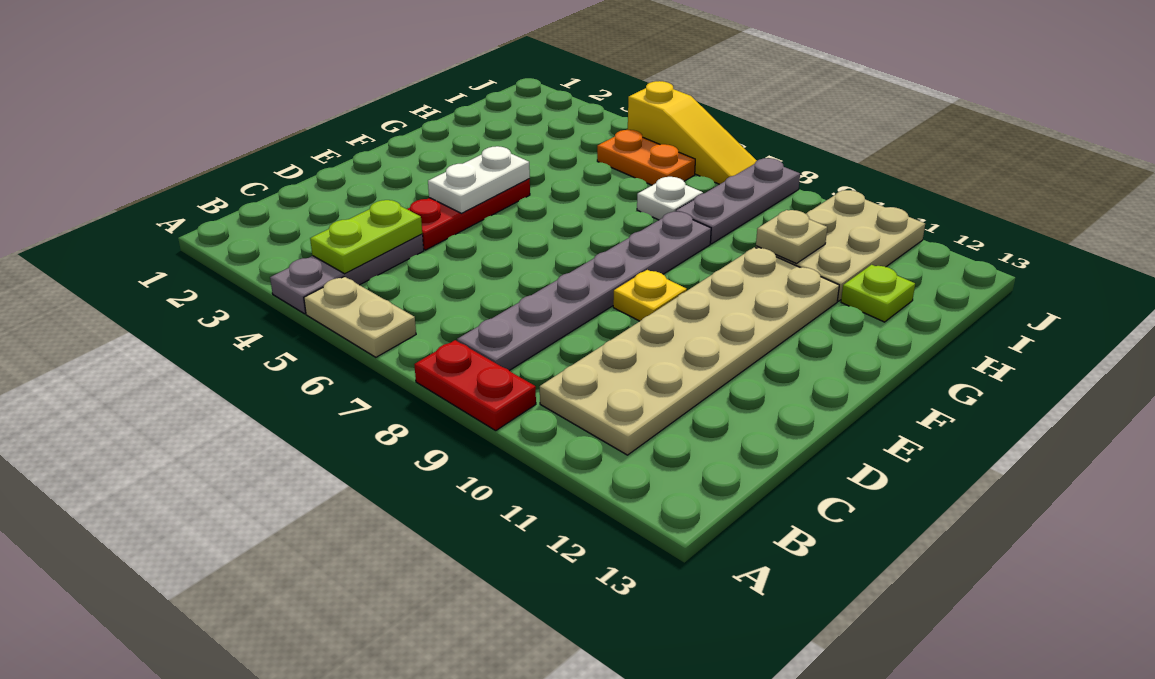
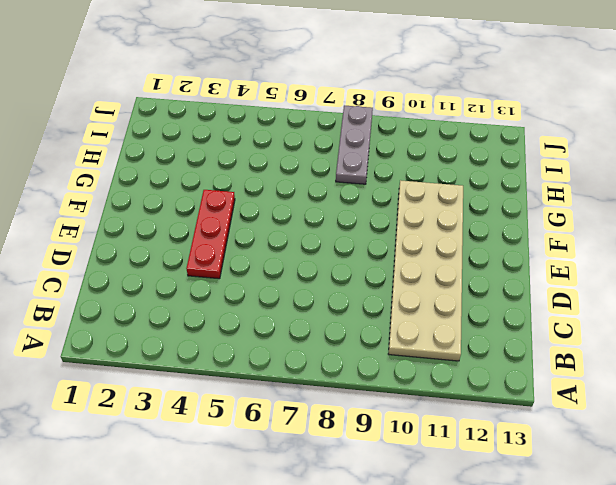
none -> grey plate A4:C4 level 1
none -> tan plate A5:A6 level 1
none -> red plate A8:A9 level 1

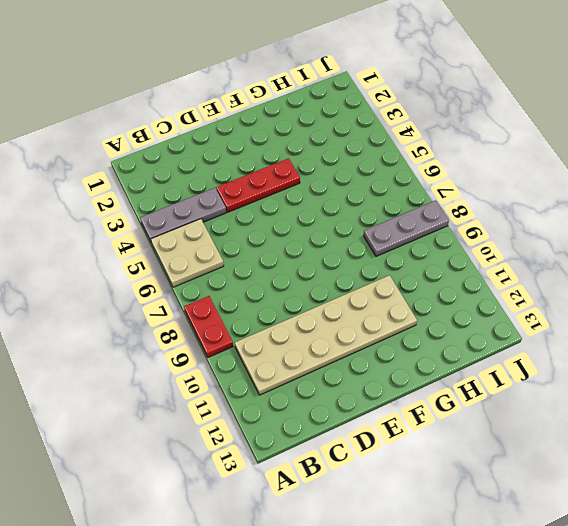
tan plate A5:B6 level 1 -> tan plate A5:A6 level 1
none -> grey plate B8:G8 level 1
none -> yellow plate E9 level 1
none -> white plate H7 level 1

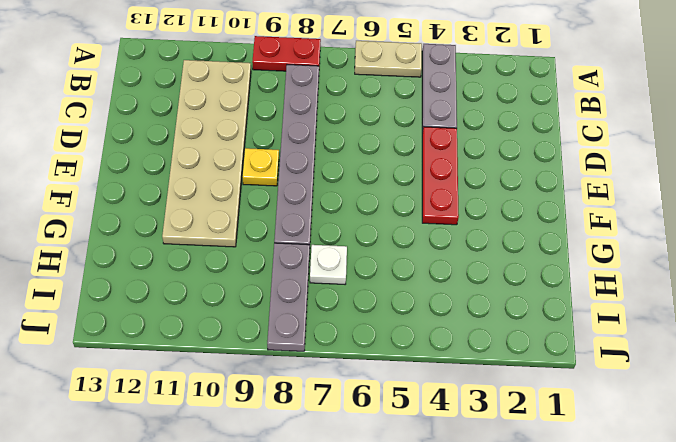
none -> tan plate H10:J11 level 1
none -> lime plate H12 level 1
none -> orange plate I5:I6 level 1

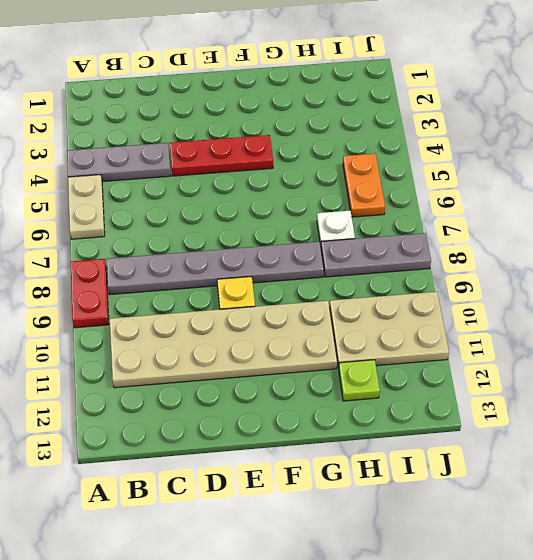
none -> yellow slope J5:J7 level 1 top 5
none -> lime plate B4:C4 level 2
none -> white plate E4:F4 level 2

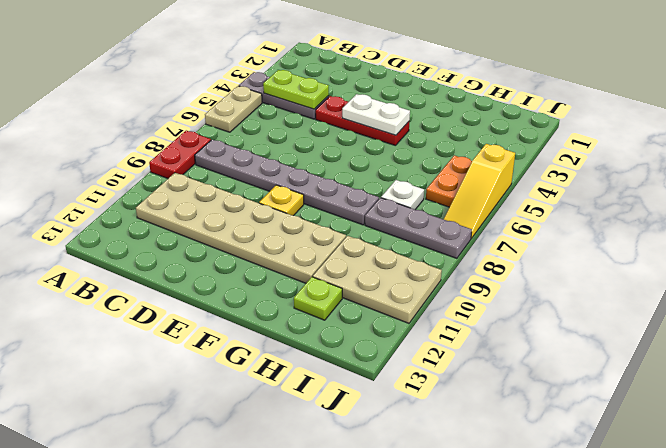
none -> tan plate H10 level 2

